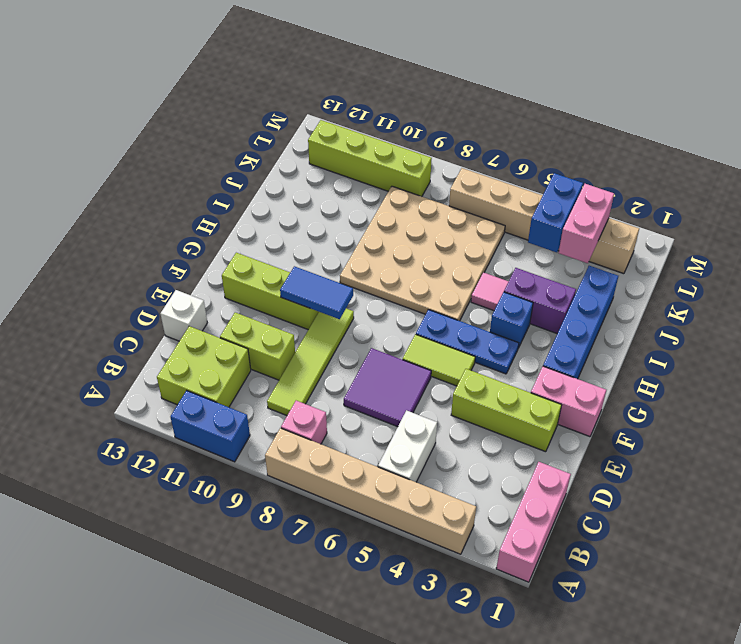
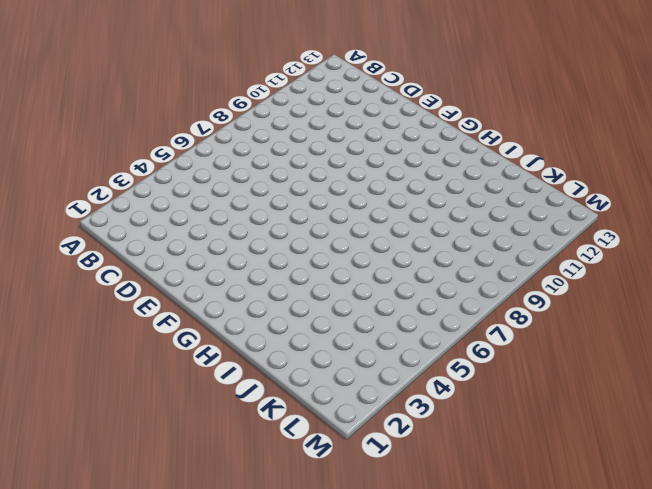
none -> pink brick A1:C1 level 1
none -> tan brick A3:A8 level 1
none -> blue brick A10:A11 level 1

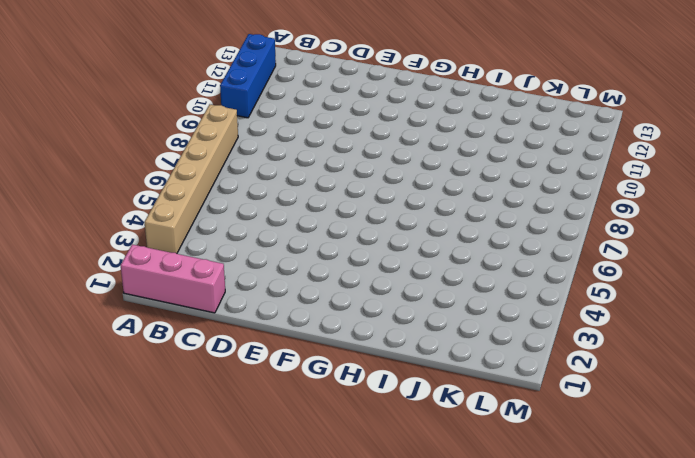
blue brick A10:A12 level 1 -> blue brick A10:A11 level 1
none -> white brick B5:C5 level 1
none -> pink brick B8 level 1
none -> lime brick B11:C12 level 1

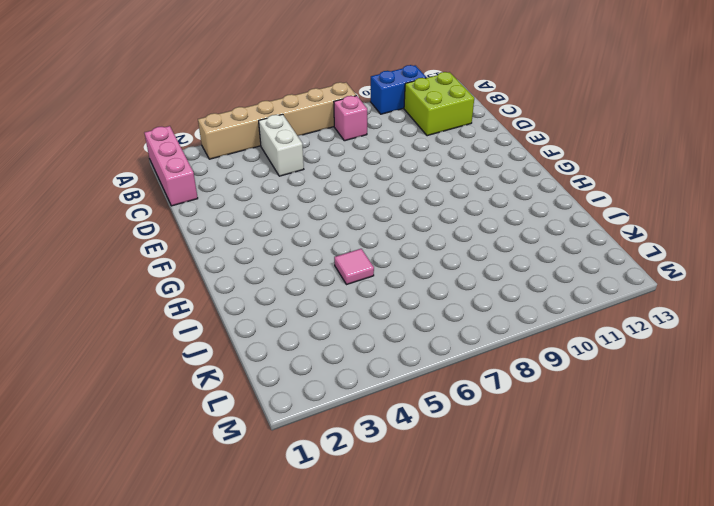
none -> lime tile C9:F9 level 1
none -> purple tile D6:E7 level 1
none -> lime brick D10:D11 level 1

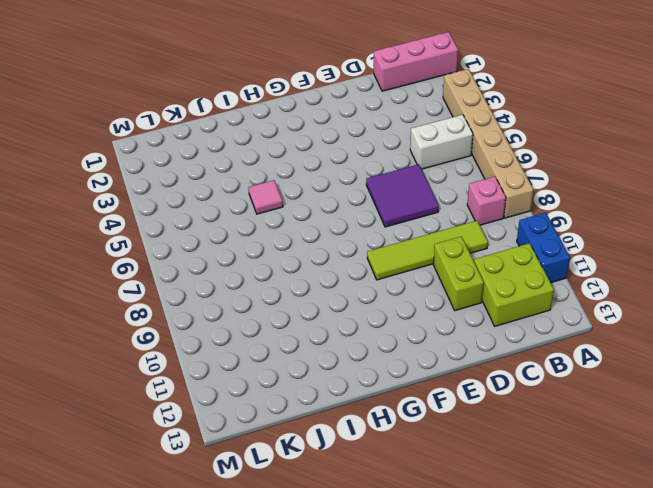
none -> white brick D13 level 1
none -> lime brick E2:E4 level 1
none -> pink brick F1:F2 level 1

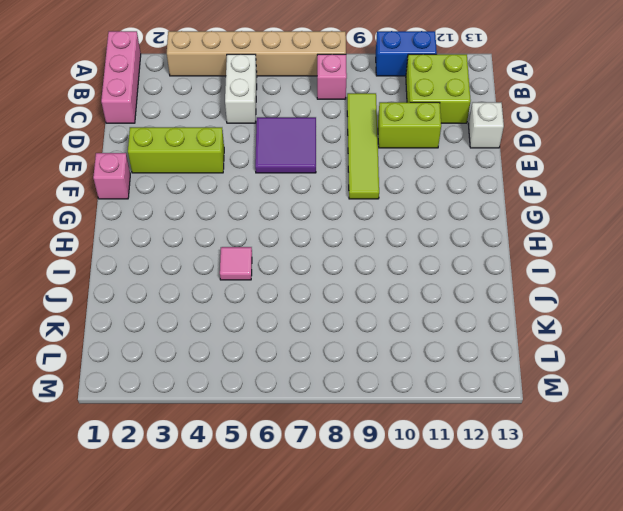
pink brick F1 level 1 -> pink brick F1:F2 level 1
none -> lime tile F5:F6 level 1
none -> lime brick F10:F12 level 1
none -> blue brick G2:J2 level 1

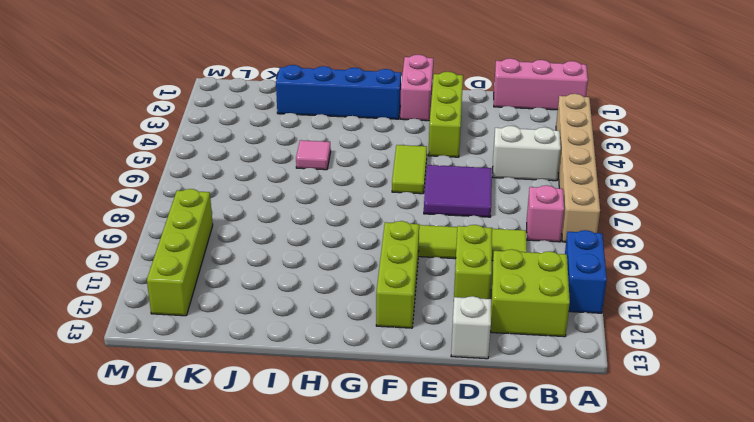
none -> blue plate G4:G6 level 1
none -> blue brick H4 level 1
none -> tan plate H6:K9 level 1

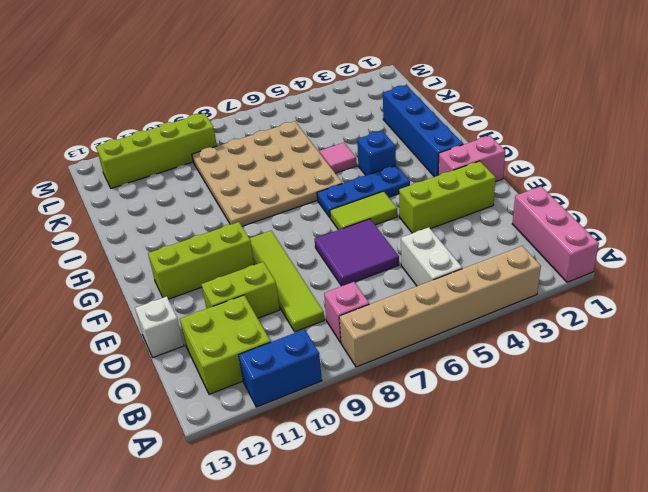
none -> purple brick I3:I4 level 1
none -> tan brick L2:L7 level 1
none -> blue tile F9:F10 level 2

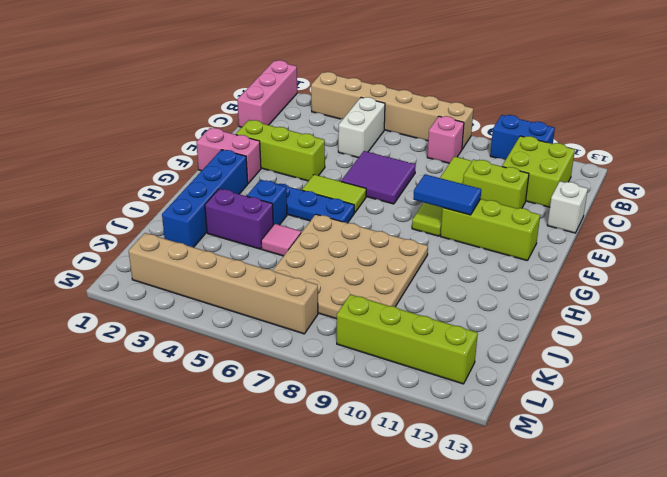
none -> pink brick K3:L3 level 2
none -> blue brick K4:L4 level 2

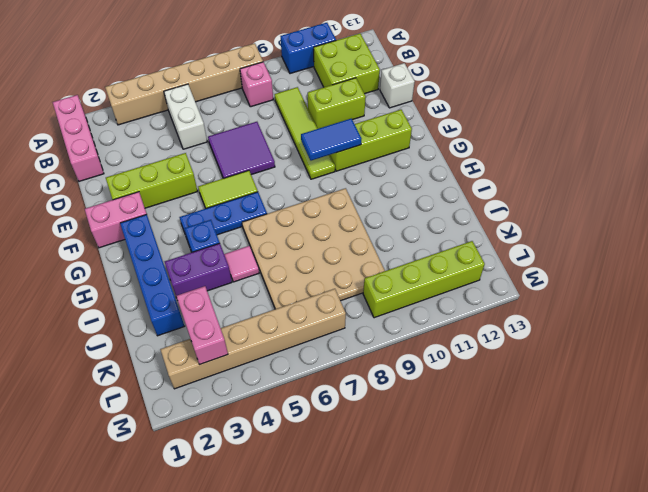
none -> blue brick K4:L4 level 2

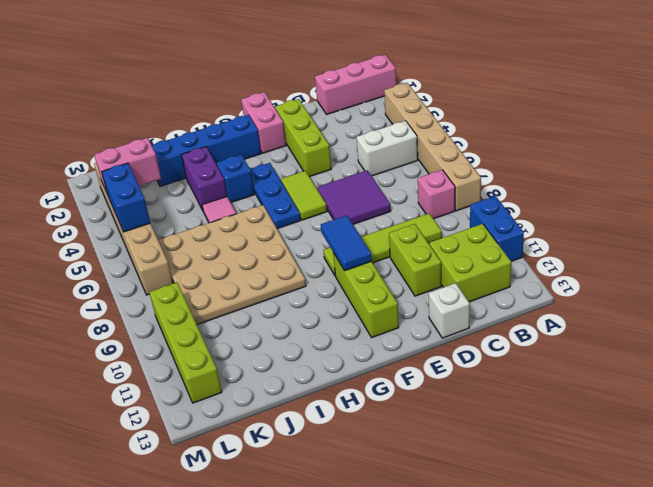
blue brick L4:L5 level 2 -> blue brick K4:L4 level 2

